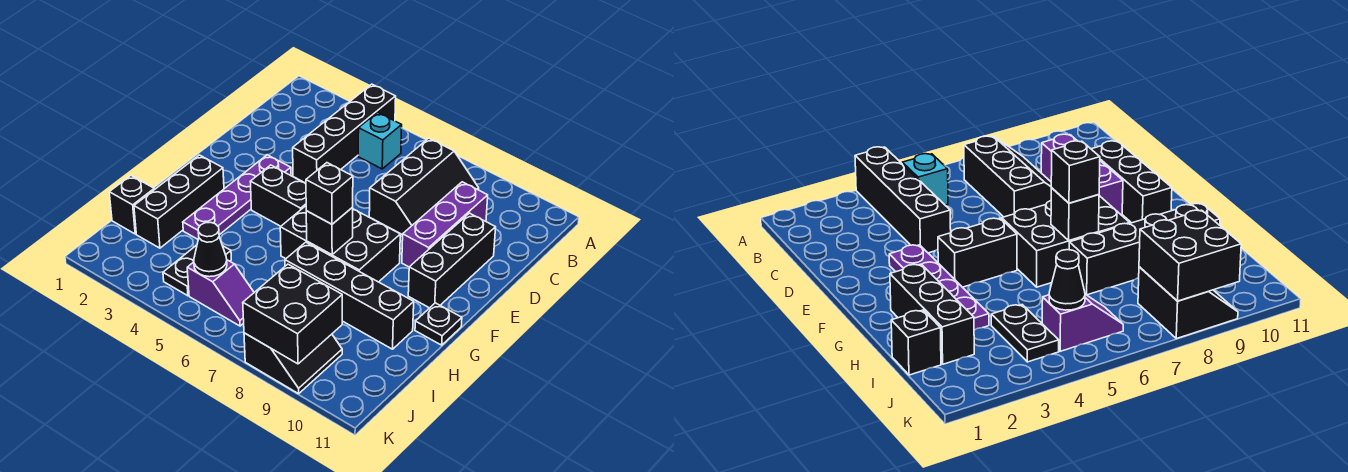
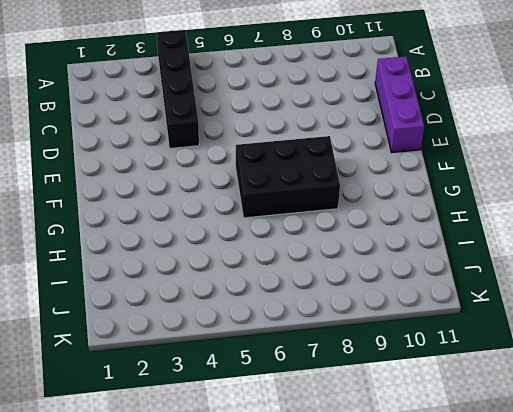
purple brick C11:E11 level 1 -> purple brick C9:E9 level 1
none -> cyan brick B5 level 1
none -> black slope B7:D8 level 1 top 7
none -> black brick D10:F10 level 1

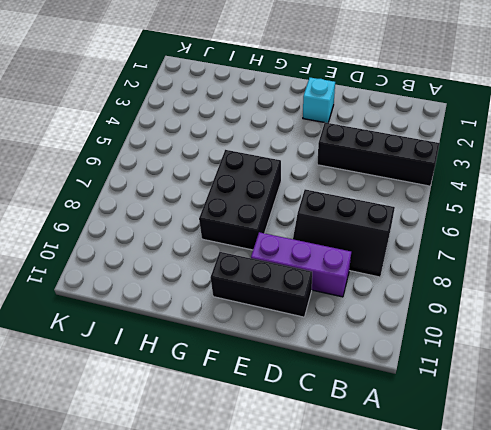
cyan brick E2 level 1 -> cyan brick B5 level 1
none -> purple plate E3:H3 level 1
none -> black brick F4:F5 level 1
none -> black brick G2:I2 level 1

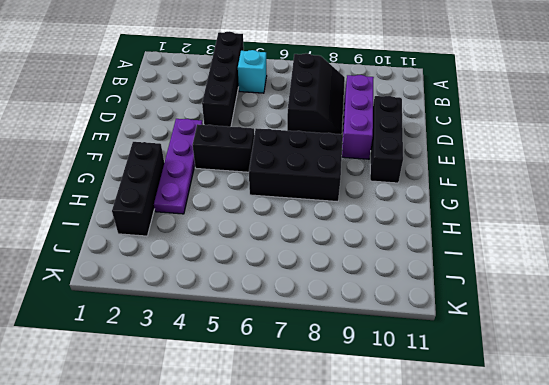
none -> black plate G11 level 1
none -> black brick H7:H10 level 1
none -> black brick I1 level 1

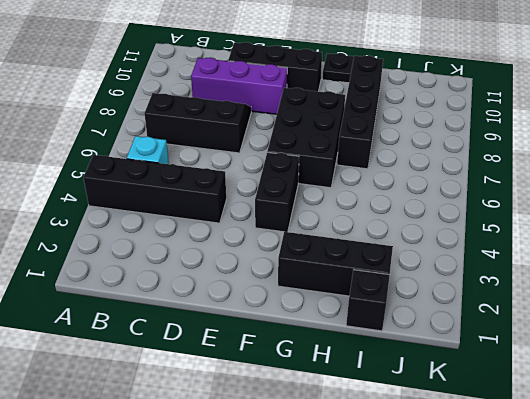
none -> purple plate E3:H3 level 1
none -> black plate I4:J4 level 1
none -> purple slope J5:J6 level 1 top 5

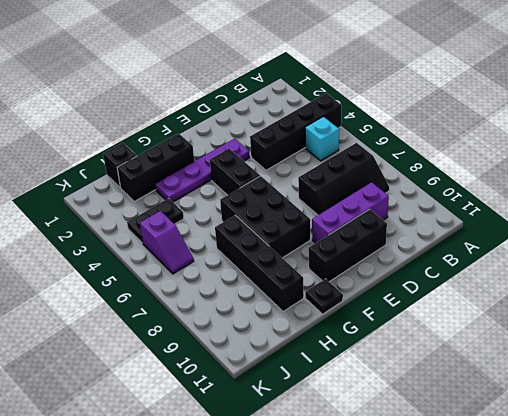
none -> black slope J8:K9 level 1 top 8
none -> black brick G7 level 2
none -> black cone J5 level 2

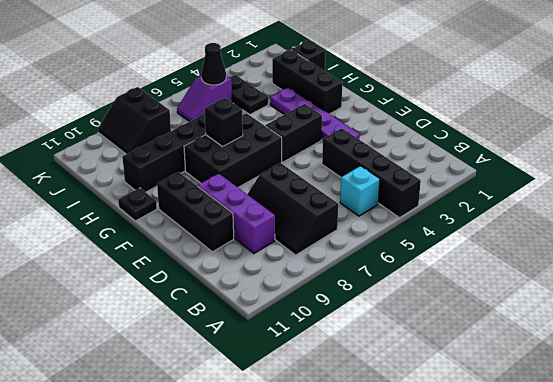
none -> black brick J8:K9 level 2
none -> black brick G7 level 3

